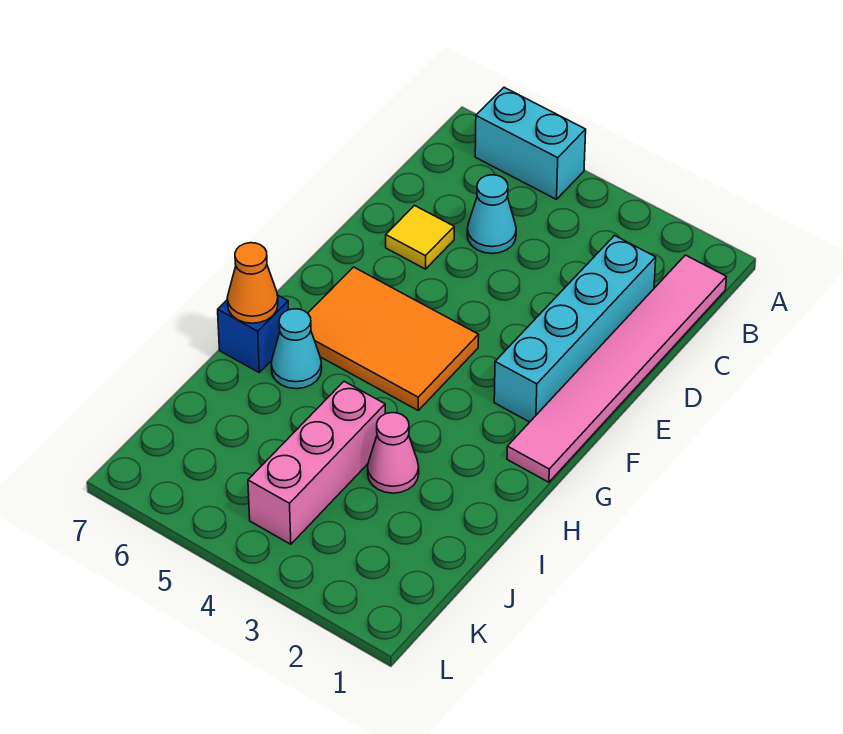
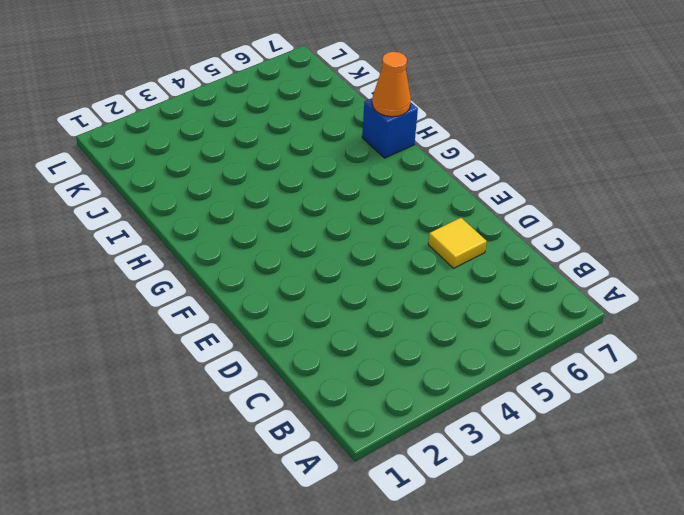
none -> cyan brick A5:A6 level 1
none -> pink tile B1:G1 level 1

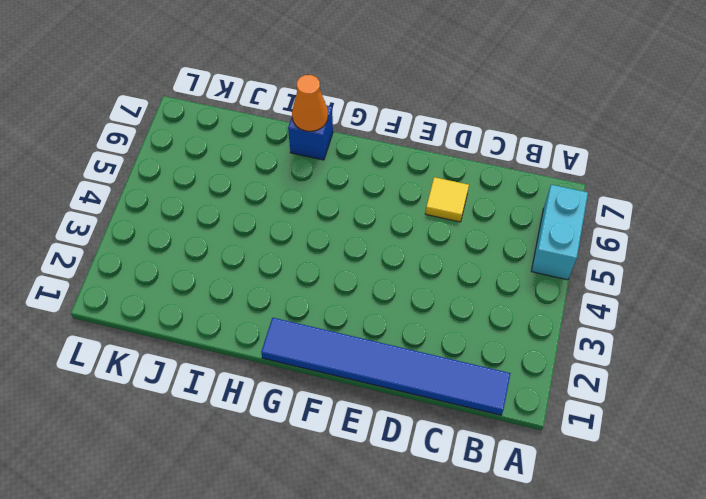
blue tile B1:G1 level 1 -> pink tile B1:G1 level 1
none -> cyan brick C2:F2 level 1
none -> cyan cone C5 level 1

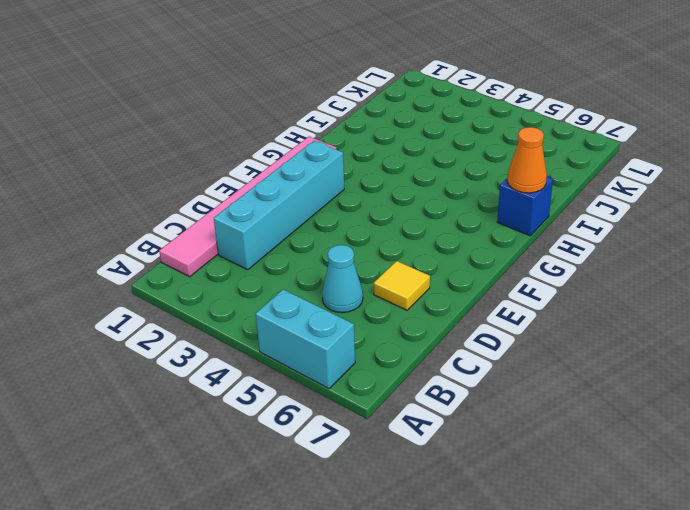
none -> orange tile F4:G6 level 1
none -> cyan cone H6 level 1

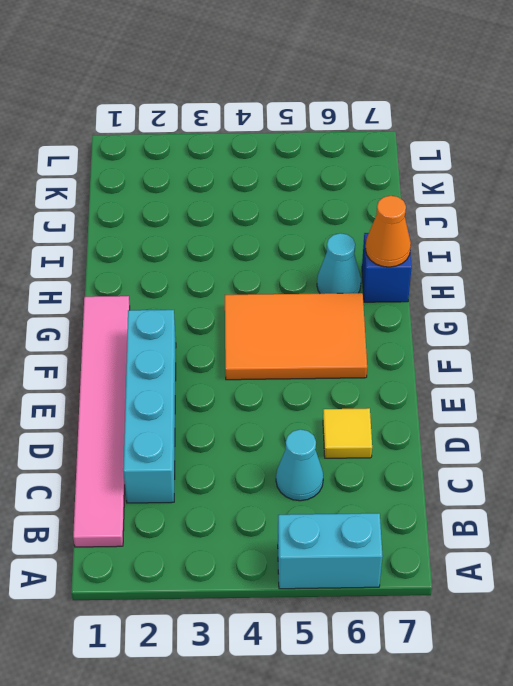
none -> pink cone I3 level 1
none -> pink brick I4:K4 level 1

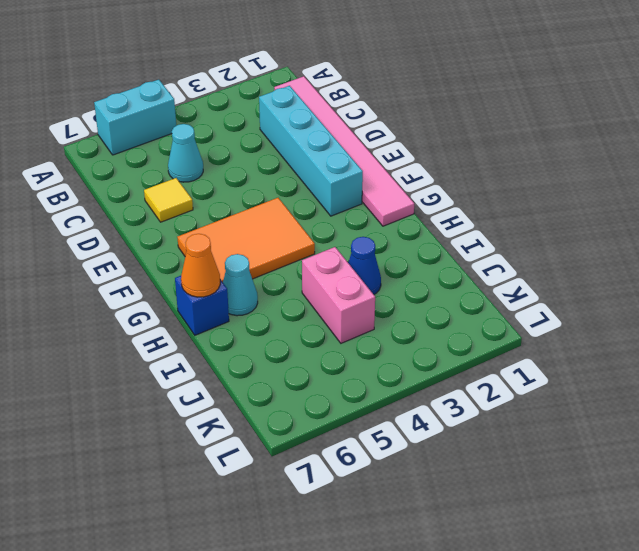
blue cone I3 level 1 -> pink cone I3 level 1
pink brick I4:J4 level 1 -> pink brick I4:K4 level 1

